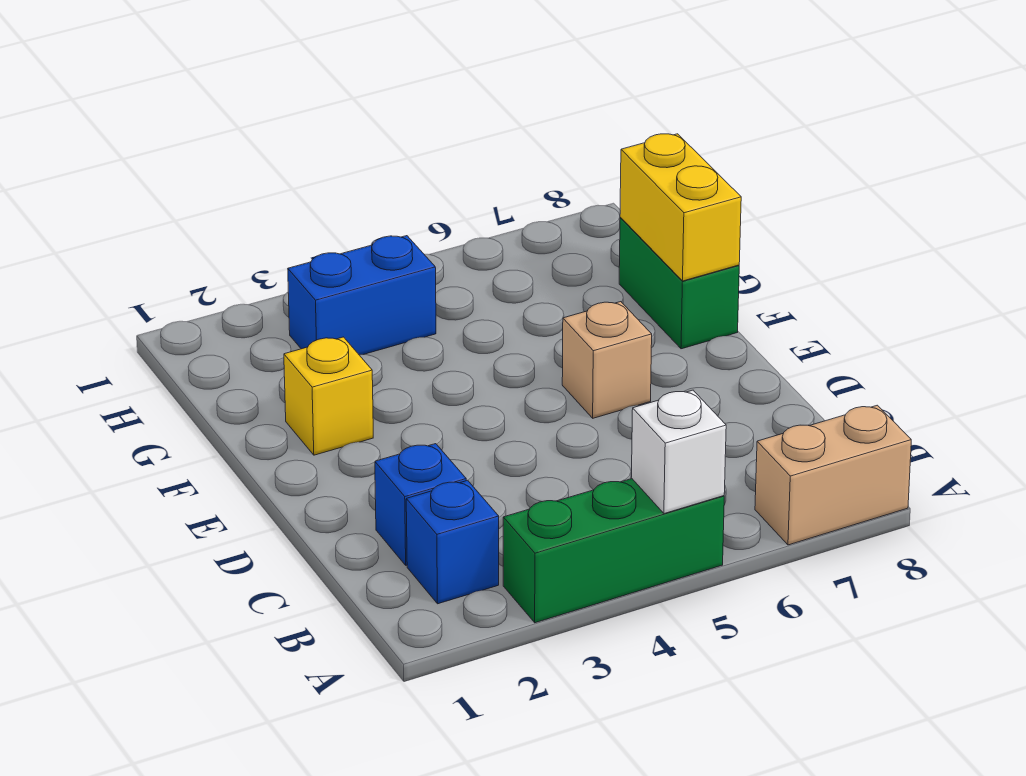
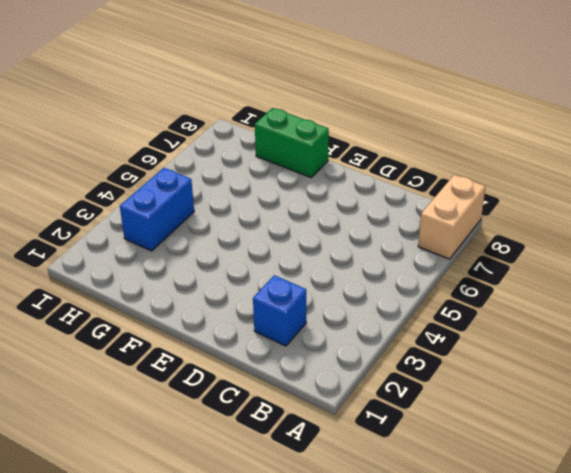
none -> green brick A3:A5 level 1
none -> blue brick B2 level 1

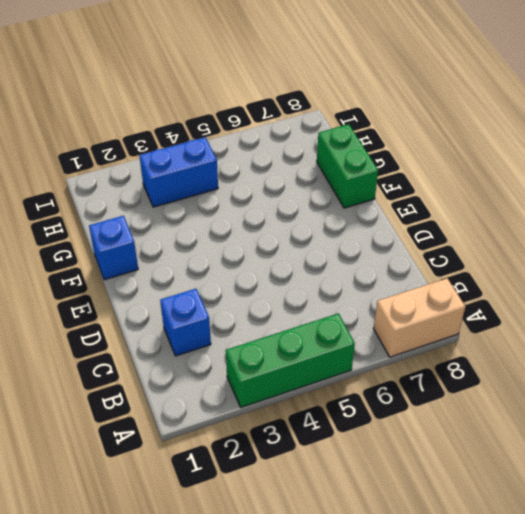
blue brick F1 level 1 -> blue brick B2 level 1
none -> tan brick E6 level 1
none -> yellow brick F2 level 1

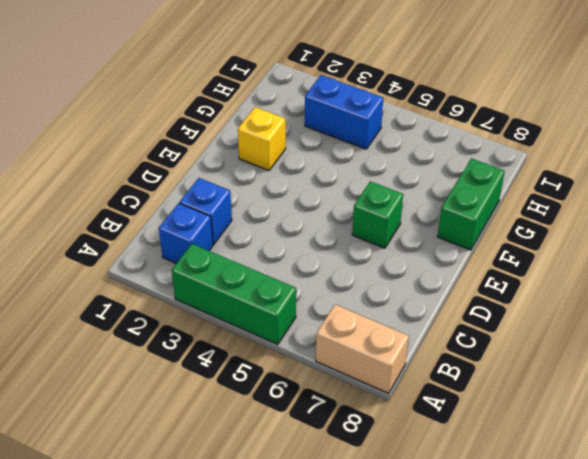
green brick E6 level 1 -> tan brick E6 level 1
none -> white brick A5 level 2
none -> yellow brick F8:G8 level 2

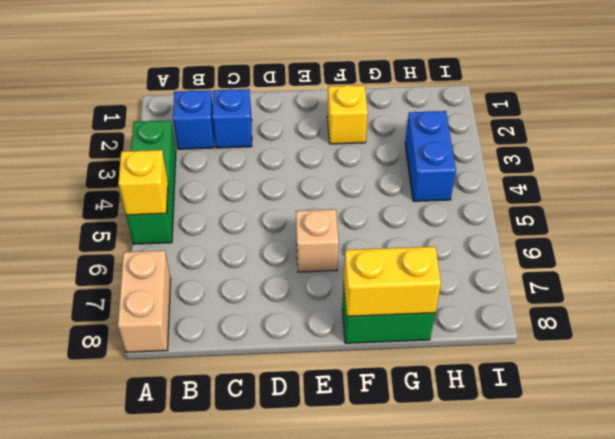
yellow brick A5 level 2 -> white brick A5 level 2

